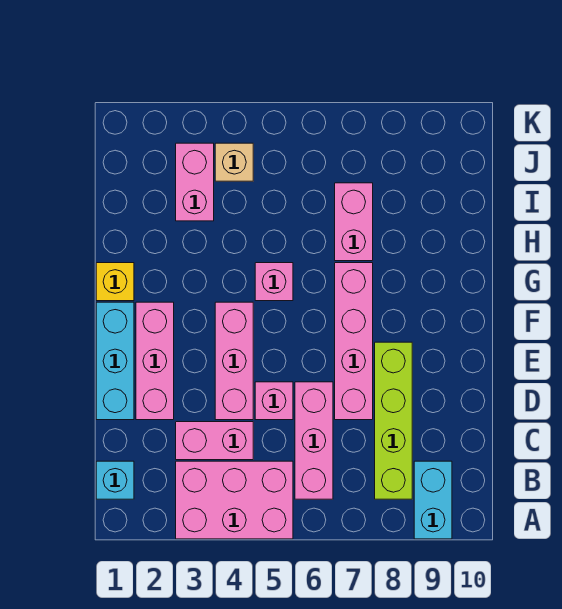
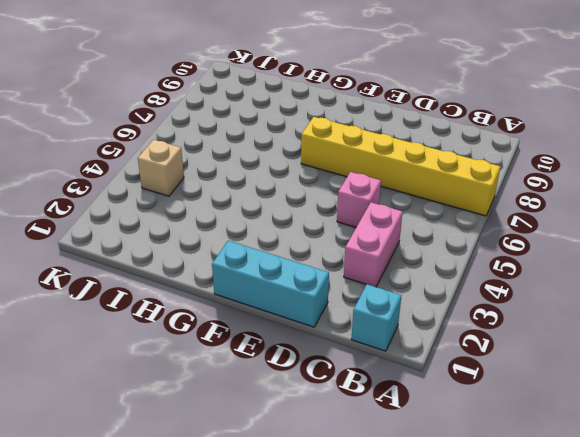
yellow brick A7:F7 level 1 -> pink brick D7:G7 level 1
none -> pink brick A3:B5 level 1
none -> cyan brick A9:B9 level 1
none -> pink brick B6:D6 level 1

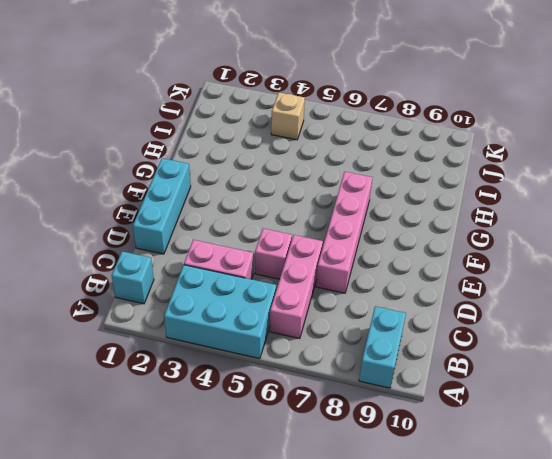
cyan brick A3:B5 level 1 -> pink brick A3:B5 level 1
none -> lime brick B8:E8 level 1
none -> pink brick D2:F2 level 1
none -> pink brick D4:F4 level 1

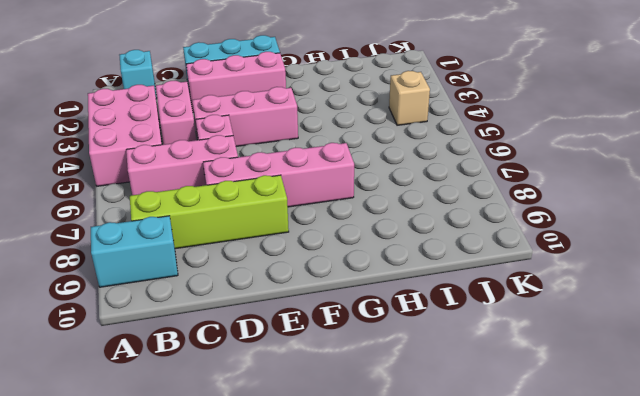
none -> yellow brick G1 level 1
none -> pink brick G5 level 1
none -> pink brick H7:I7 level 1

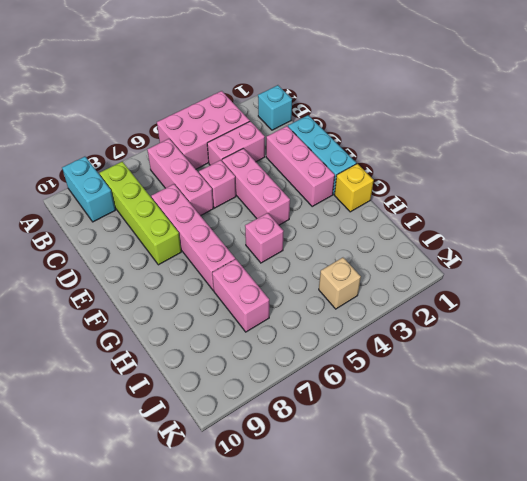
none -> pink brick I3:J3 level 1

